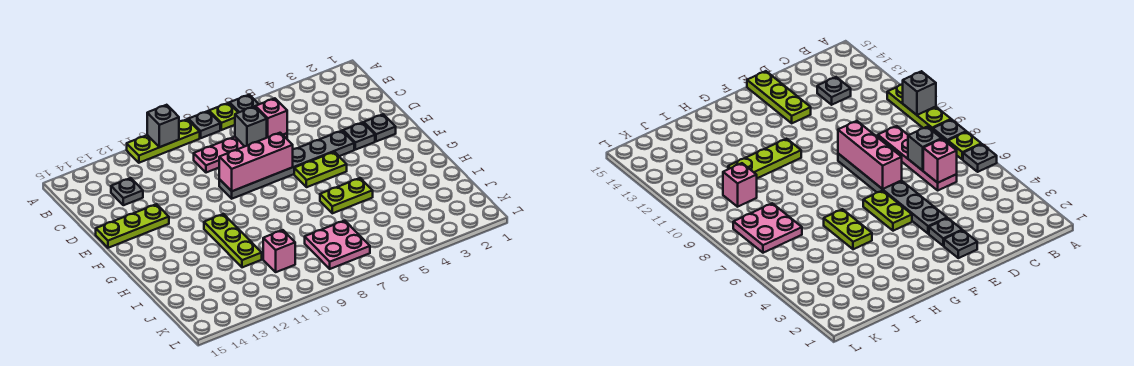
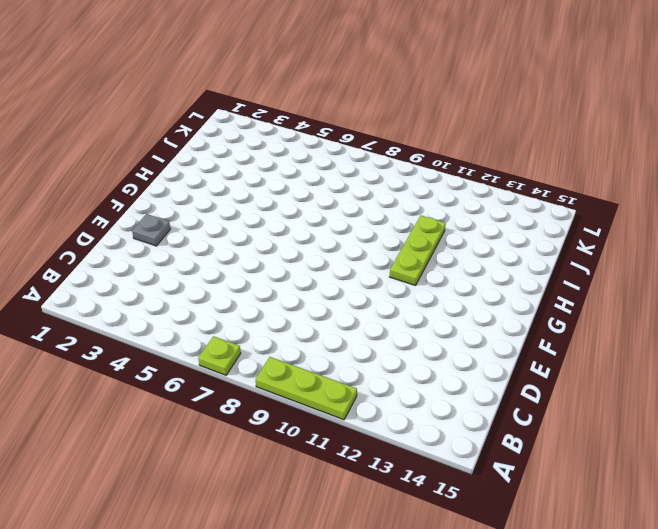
none -> grey plate A6 level 1
none -> grey plate A8 level 1
none -> pink plate C6:C9 level 1

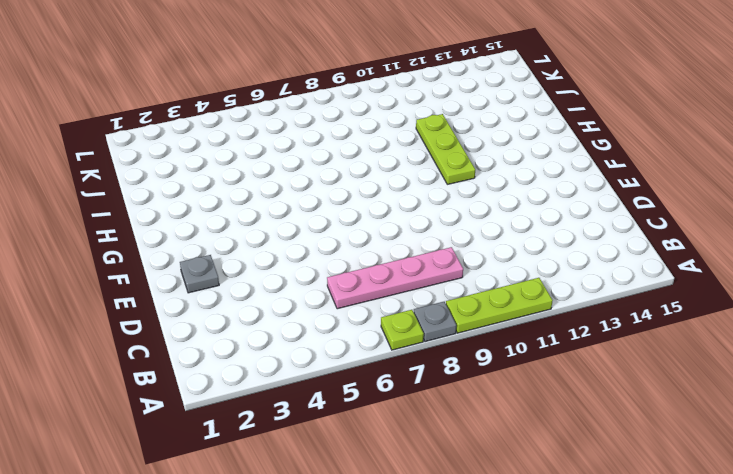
none -> grey plate A6 level 1
none -> grey plate C13 level 1
none -> grey plate E3 level 1

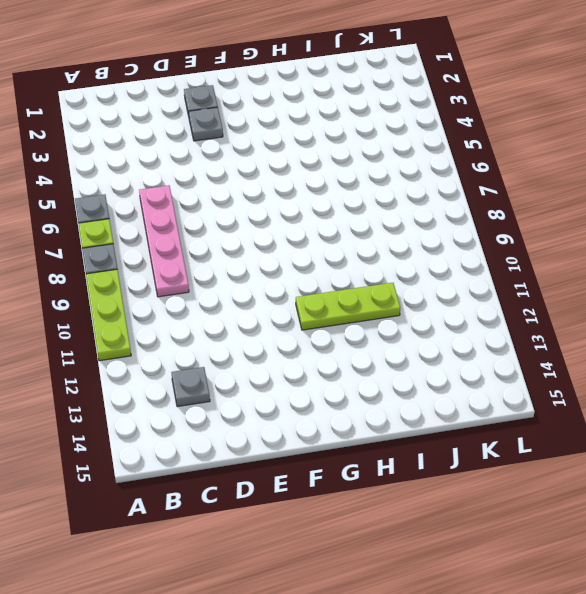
none -> grey plate E4:E9 level 1
none -> lime plate E13:E15 level 1
none -> lime plate F5:F6 level 1

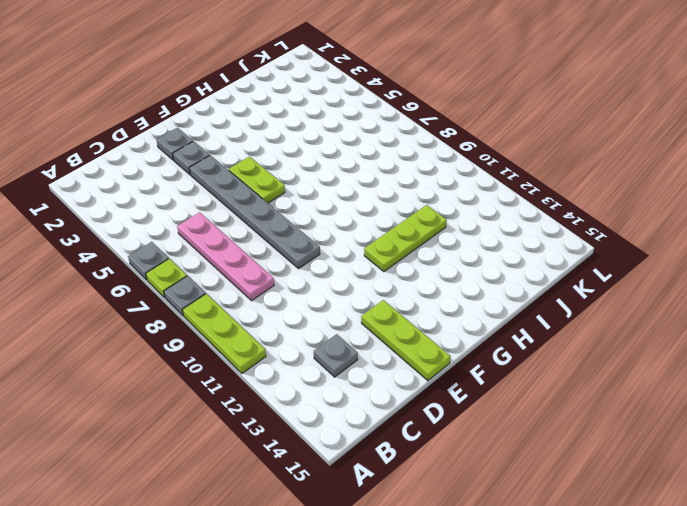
none -> lime plate H5:H6 level 1
none -> pink plate J7:K8 level 1
none -> pink brick J10 level 1

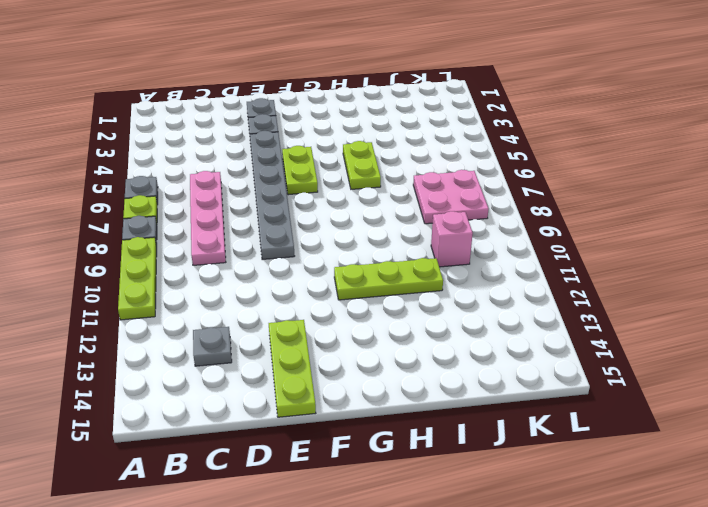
none -> grey brick A10 level 2
none -> pink brick C6 level 2
none -> grey brick C7 level 2

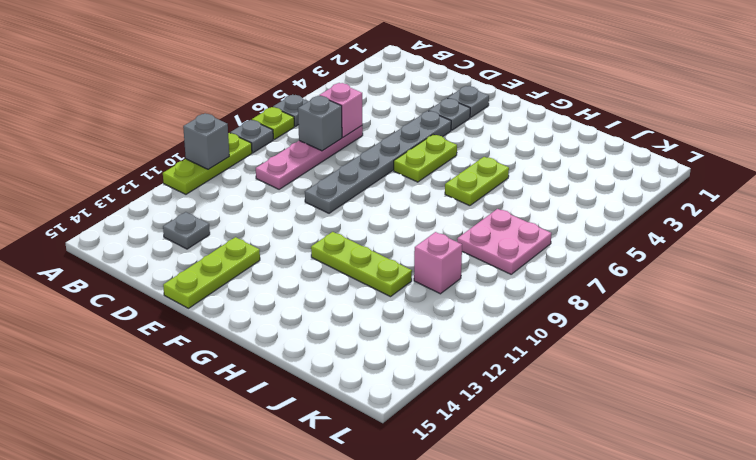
none -> pink brick E7:E9 level 2

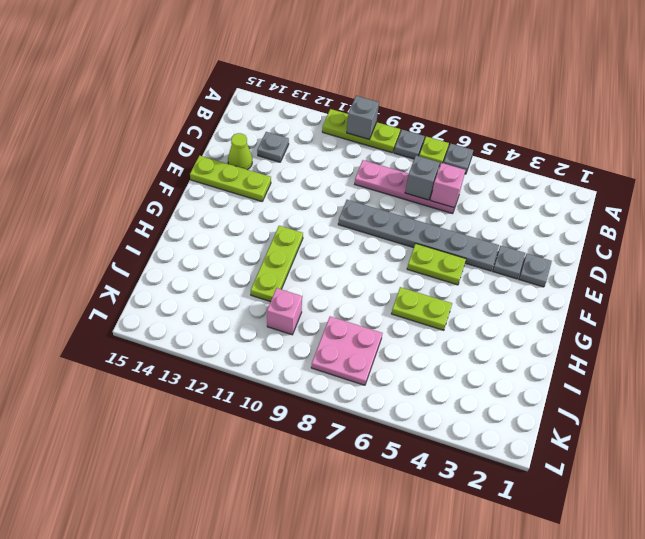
lime cone D14 level 1 -> none
none -> pink brick E7:E9 level 2

